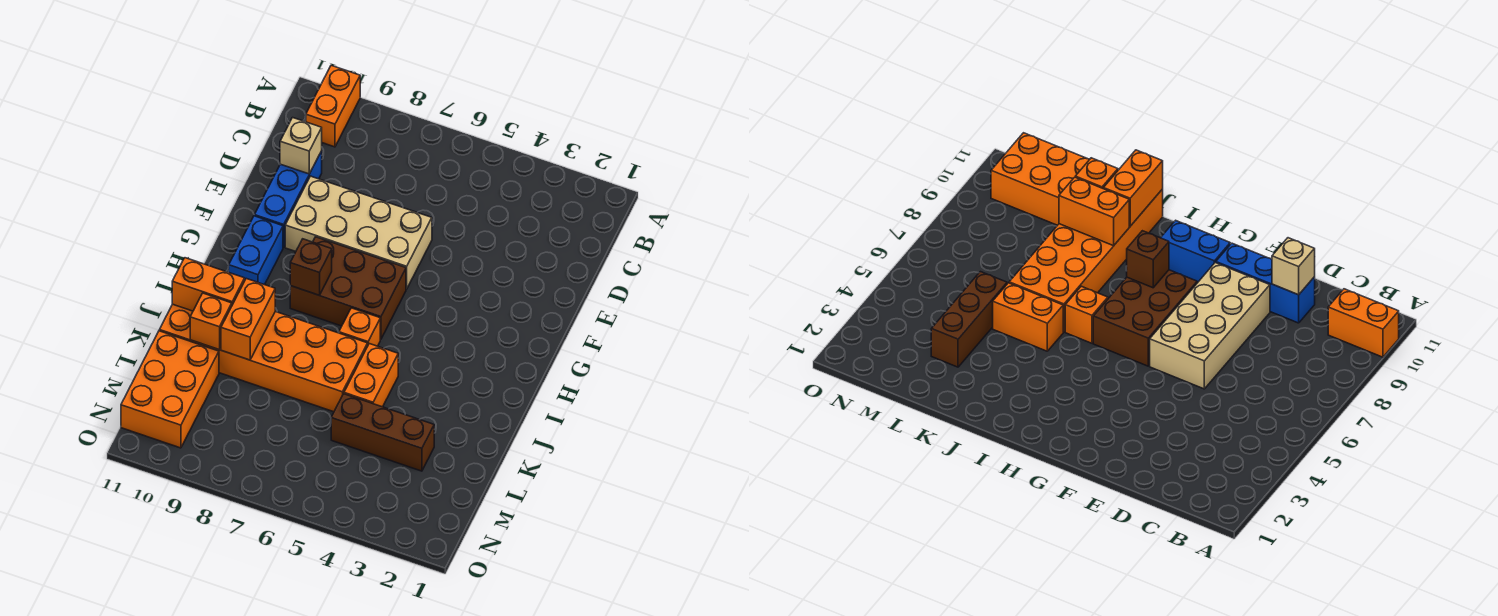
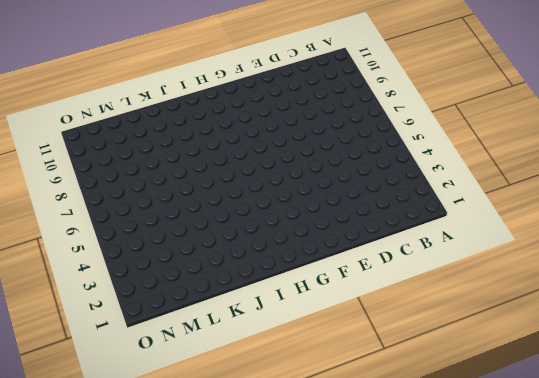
none -> orange brick A10:B10 level 1
none -> blue brick D10:F10 level 1
none -> tan brick E6:F9 level 1

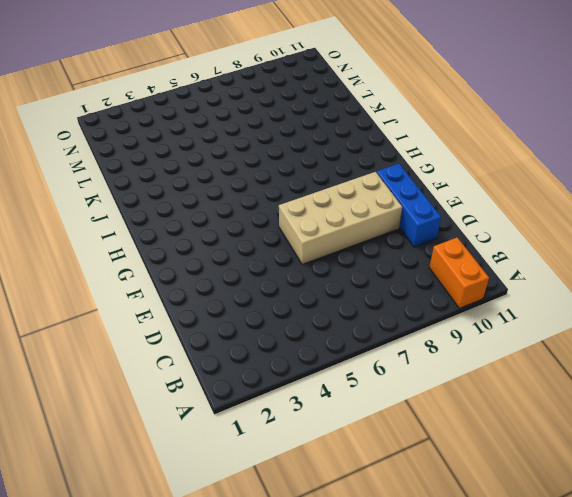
none -> brown brick G6:H8 level 1
none -> blue brick G10:H10 level 1
none -> orange brick I6 level 1

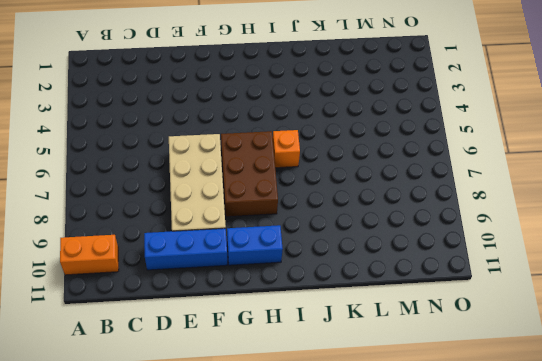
none -> orange brick J5:K5 level 1
none -> orange brick J6:K11 level 1
none -> brown brick L3:L5 level 1

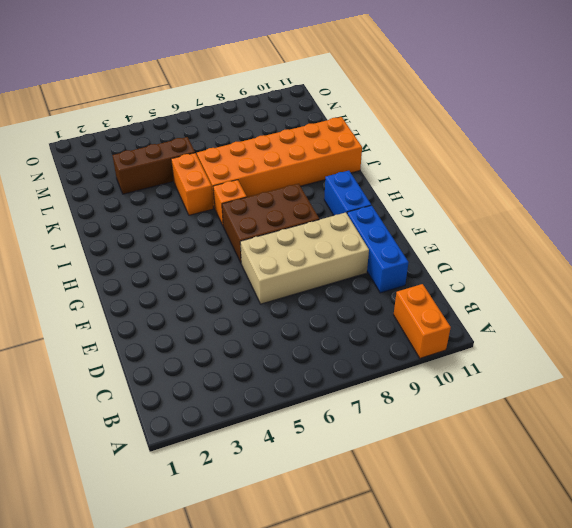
none -> orange brick L10:N11 level 1
none -> tan brick D10 level 2
none -> brown brick H8 level 2

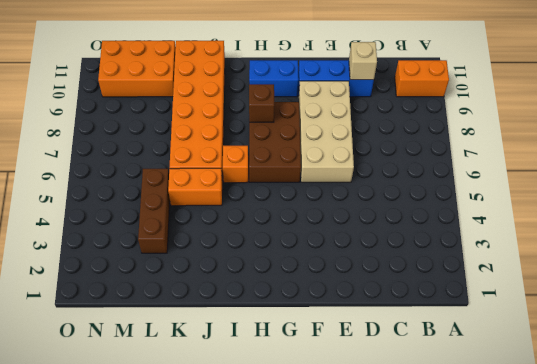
none -> orange brick J9:K9 level 2
none -> orange brick J10:J11 level 2
none -> orange brick K10 level 2

